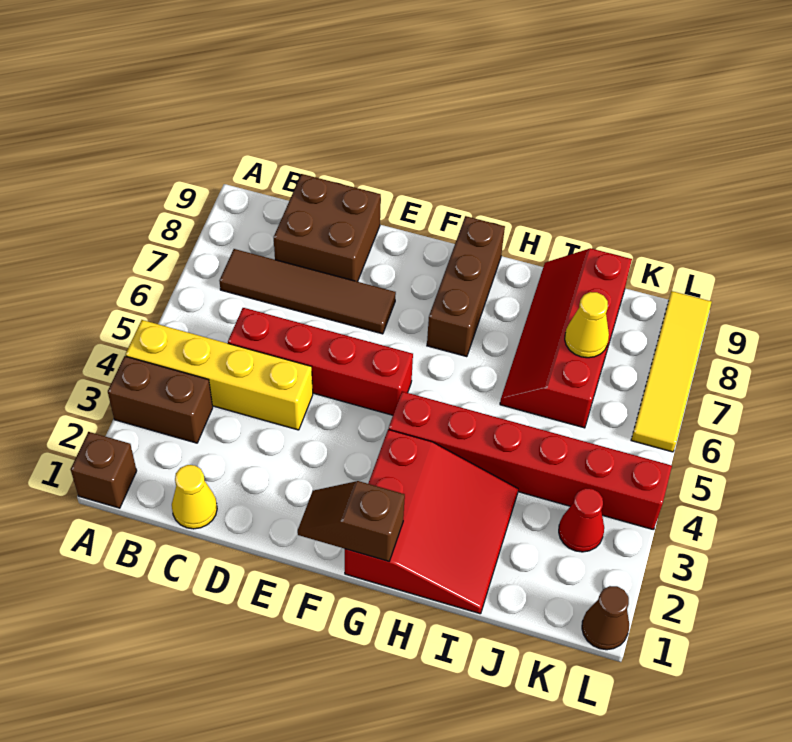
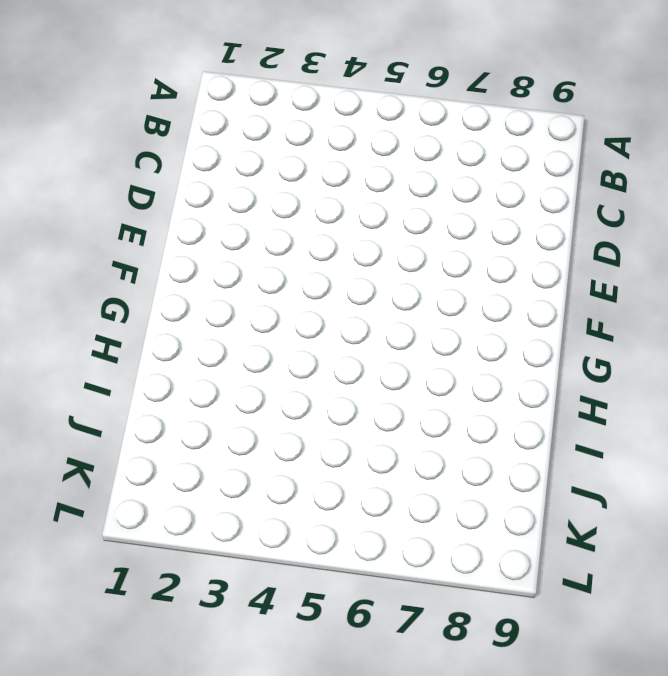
none -> brown brick A1 level 1
none -> brown brick A3:B3 level 1
none -> yellow brick A4:D4 level 1

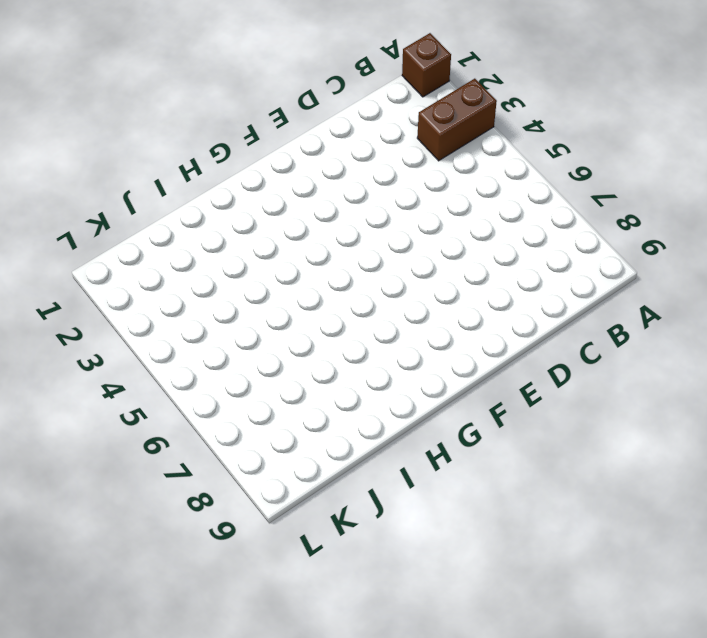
none -> yellow brick A4:D4 level 1
none -> brown tile B7:E7 level 1
none -> yellow cone C1 level 1

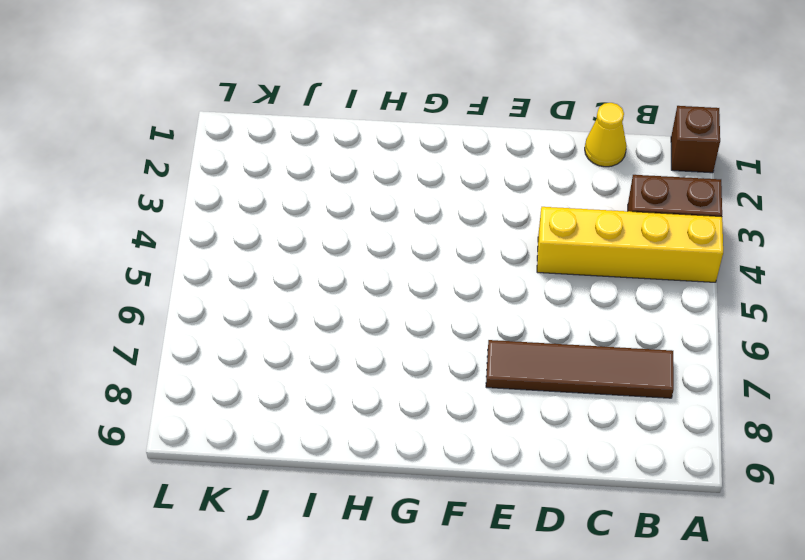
none -> red brick C5:F5 level 1
none -> brown brick C8:D9 level 1
none -> red slope G1:I3 level 1 top G

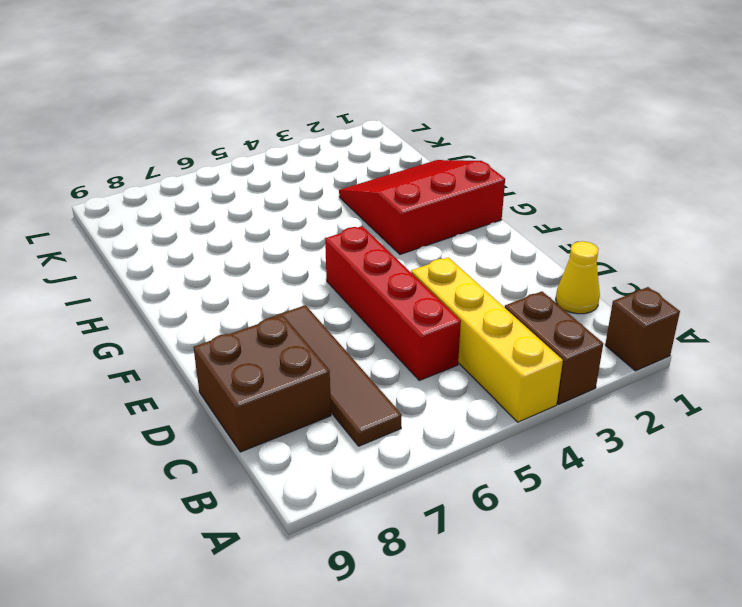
none -> red brick G4:L4 level 1
none -> brown brick G7:G9 level 1
none -> red slope I6:J9 level 1 top J

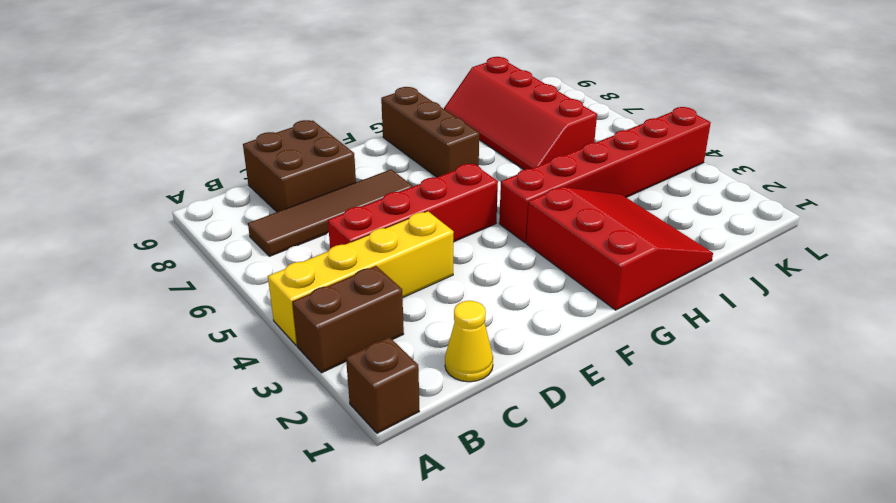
none -> red cone K3 level 1
none -> brown cone L1 level 1
none -> yellow tile L6:L9 level 1

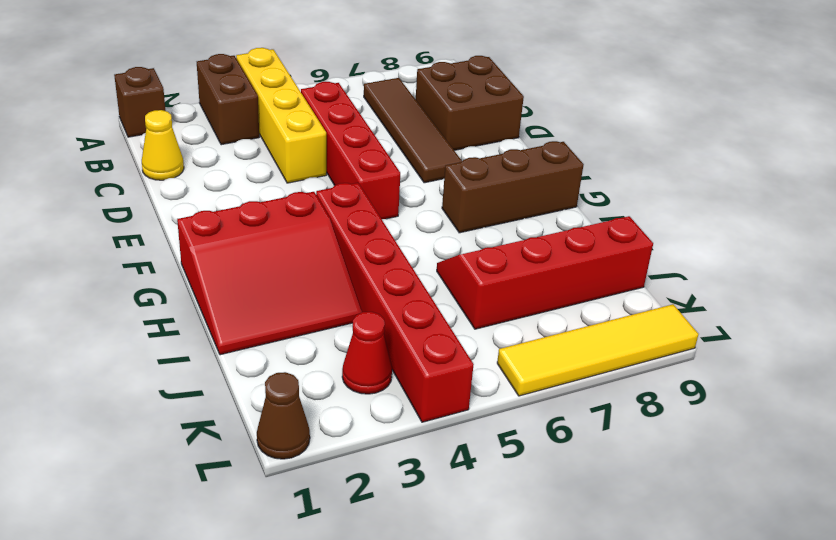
none -> brown slope F1:G1 level 2 top G
none -> yellow cone J7 level 2

